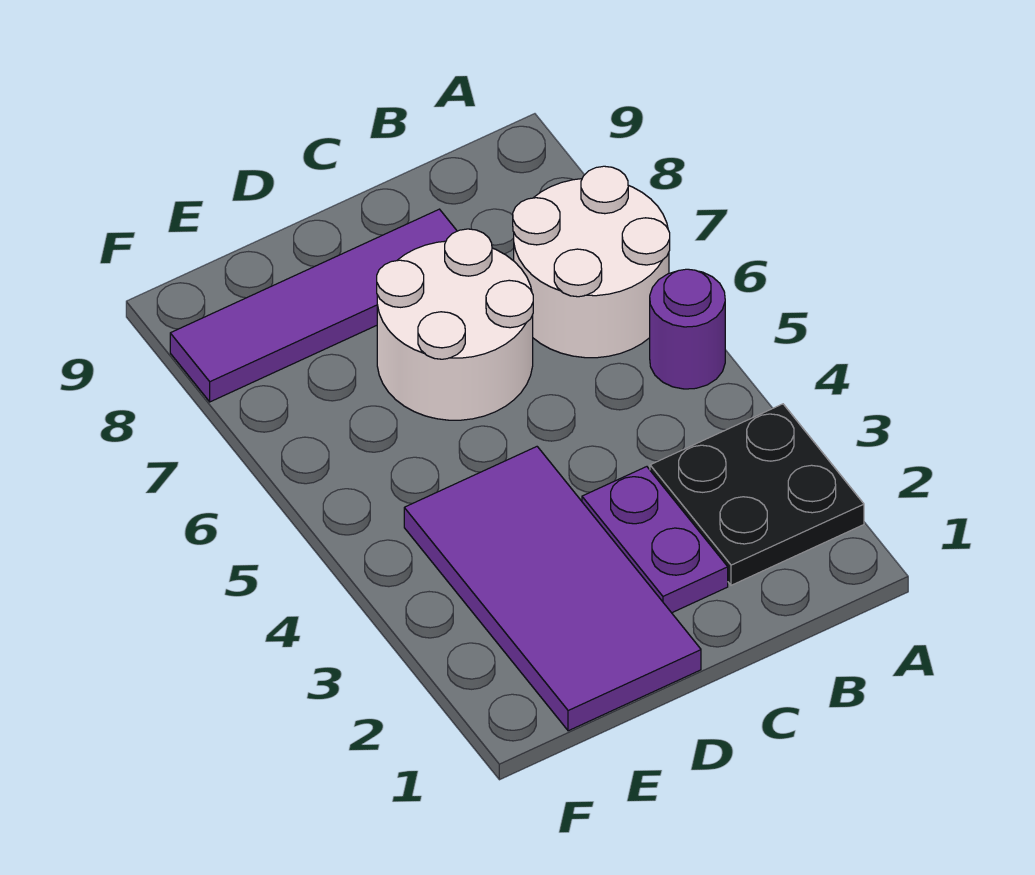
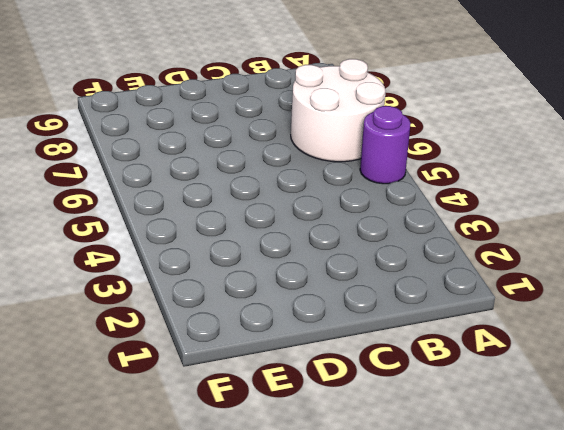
none -> black plate A2:B3 level 1
none -> purple plate C2:C3 level 1

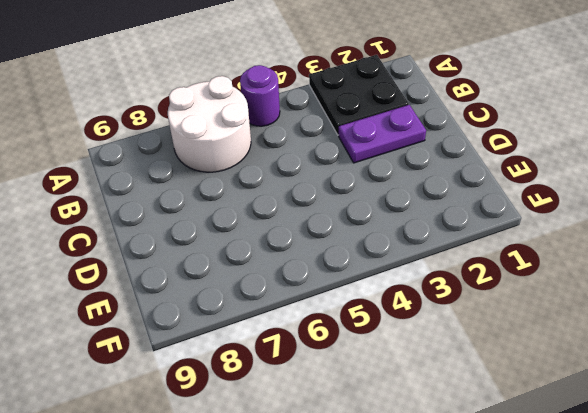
none -> white round brick C6:D7 level 1
none -> purple tile C8:F8 level 1

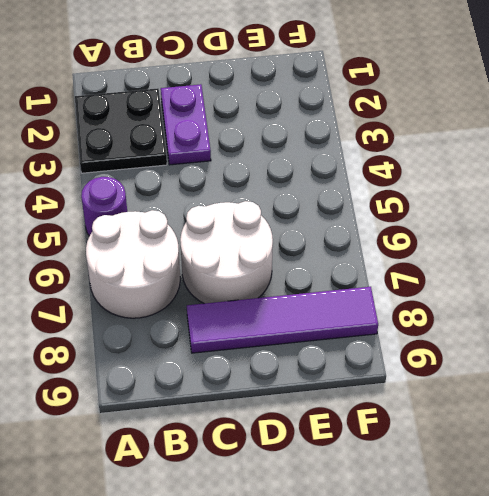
none -> purple tile D1:E4 level 1

